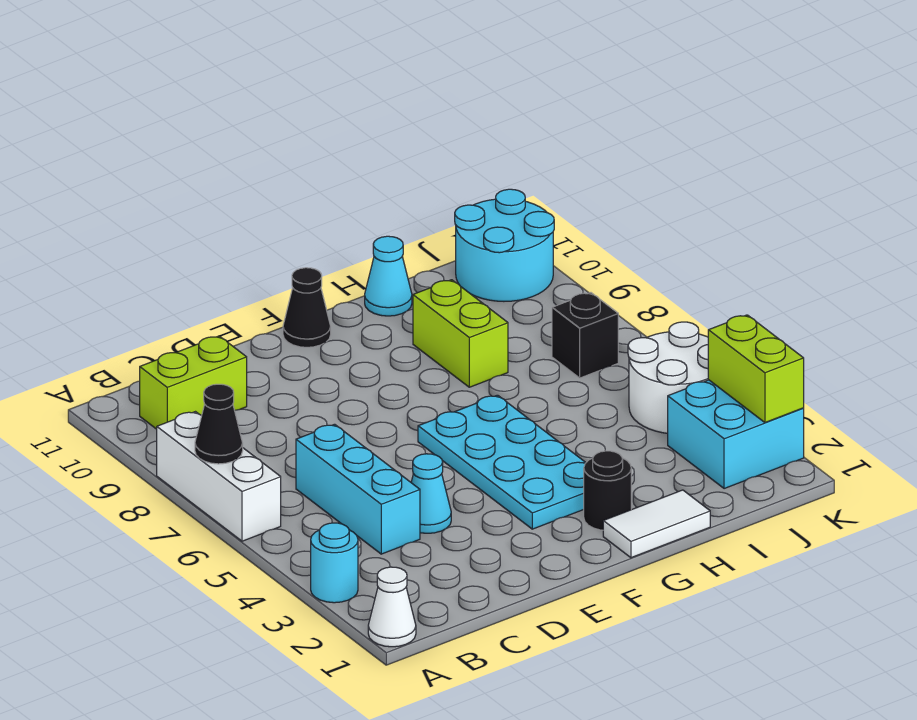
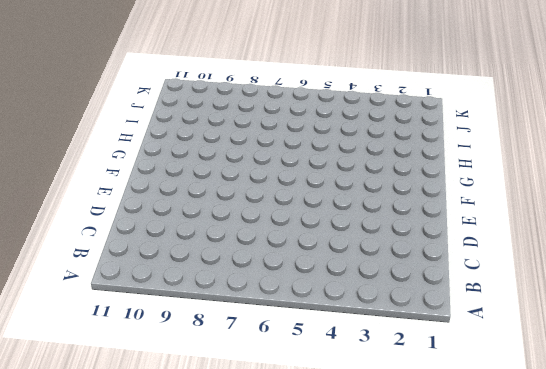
none -> white cone A1 level 1
none -> cyan round brick A3 level 1
none -> white brick A6:A8 level 1

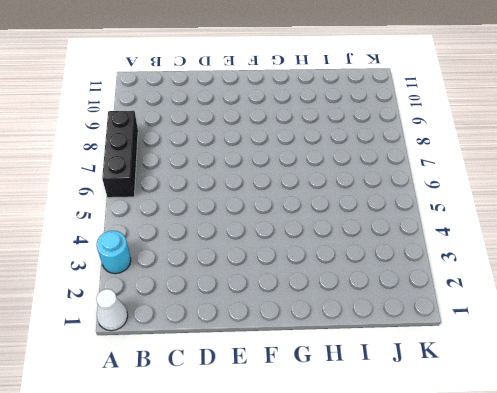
black brick A6:A8 level 1 -> white brick A6:A8 level 1
none -> lime brick B10:C10 level 1
none -> cyan brick C4:C6 level 1
none -> cyan cone D4 level 1

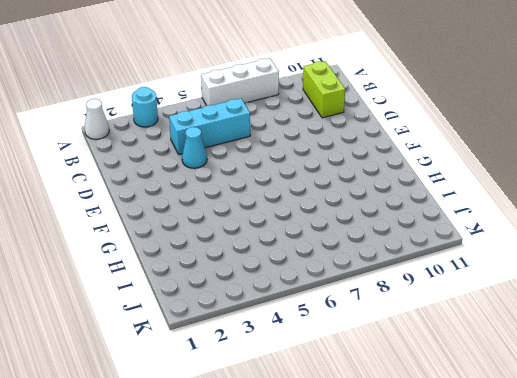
none -> cyan plate F3:G6 level 1
none -> black cone F11 level 1
none -> white tile G1:H1 level 1

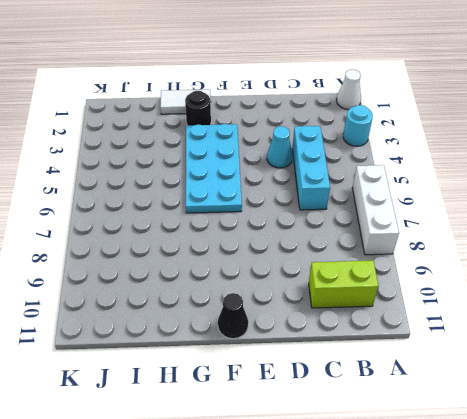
none -> lime brick H8:H9 level 1
none -> cyan cone H11 level 1
none -> cyan brick J2:K3 level 1

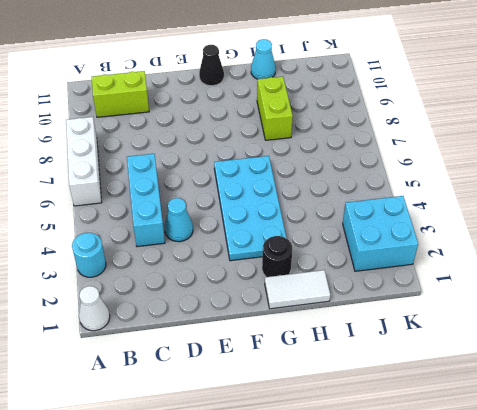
none -> white round brick J4:K5 level 1
none -> black brick J7 level 1
none -> cyan round brick J10:K11 level 1

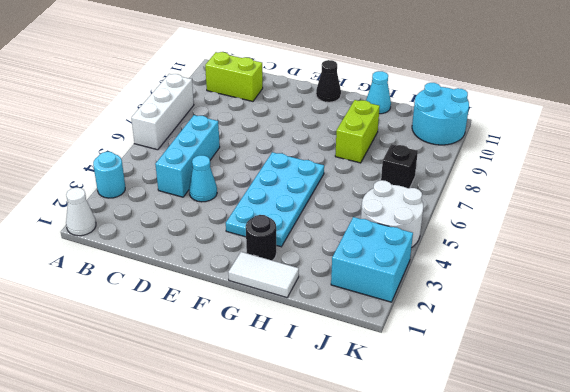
none -> black cone A7 level 2
none -> lime brick K2:K3 level 2

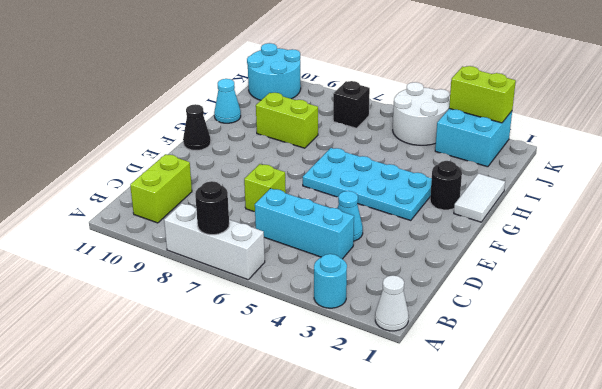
black round brick A7 level 2 -> black cone A7 level 2
lime brick D7 level 1 -> none

